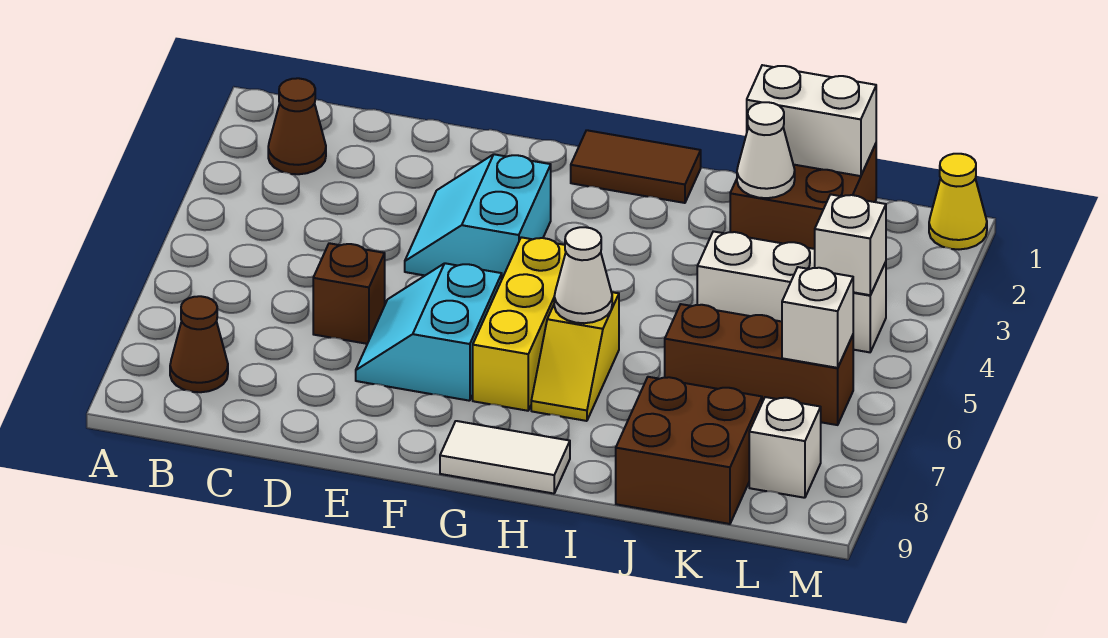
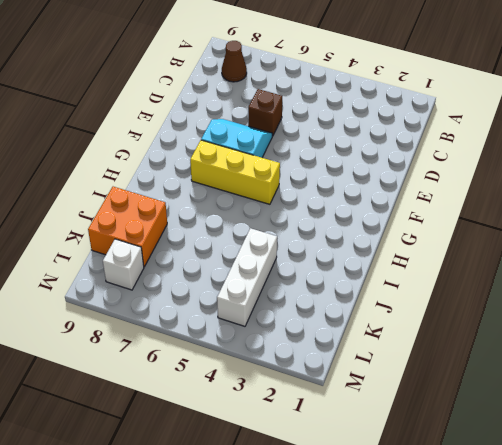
orange brick J8:K9 level 1 -> brown brick J8:K9 level 1
none -> brown cone B2 level 1
none -> cyan slope E3:F4 level 1 top F
none -> brown tile G1:H1 level 1

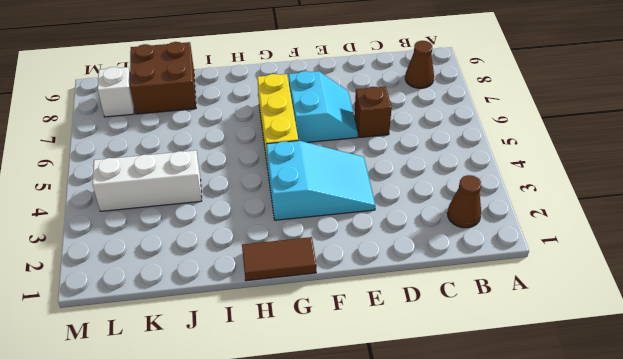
cyan slope E3:G4 level 1 top G -> cyan slope E3:F4 level 1 top F
none -> white tile G9:H9 level 1
none -> yellow slope H6:H7 level 1 top 6
none -> brown brick J1:K2 level 1

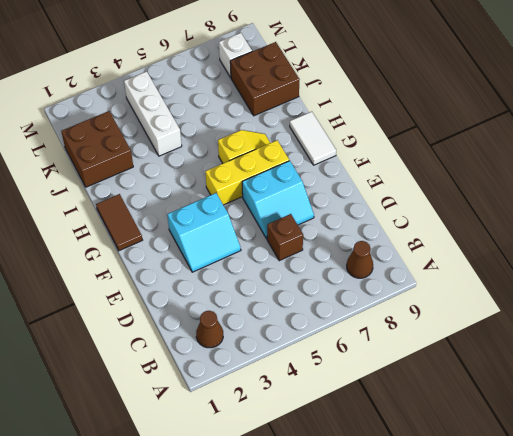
none -> brown brick J6:L6 level 1
none -> yellow cone M1 level 1
none -> white cone H6 level 2

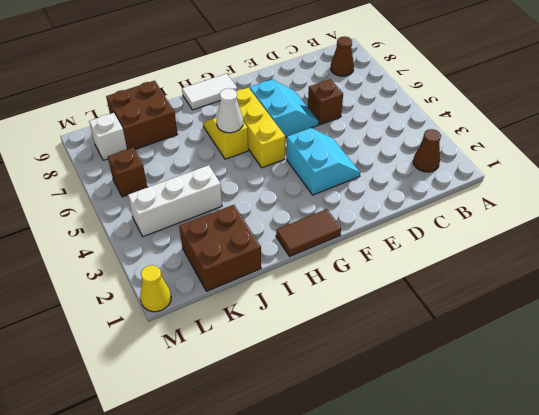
brown brick L6 level 1 -> brown brick J6:L6 level 1
none -> white brick J1:K1 level 2
none -> white cone J2 level 2
none -> white brick L4 level 2

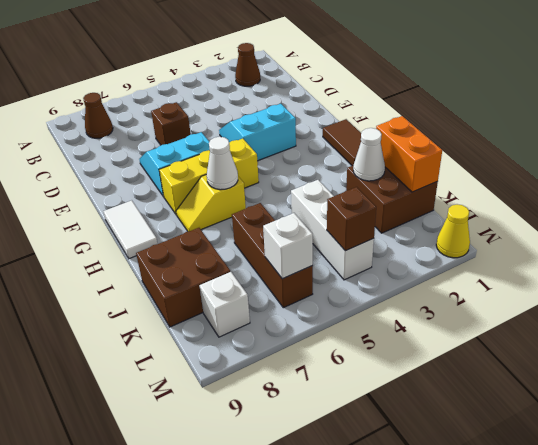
orange brick J1:K1 level 2 -> white brick J1:K1 level 2
brown brick L4 level 2 -> white brick L4 level 2

